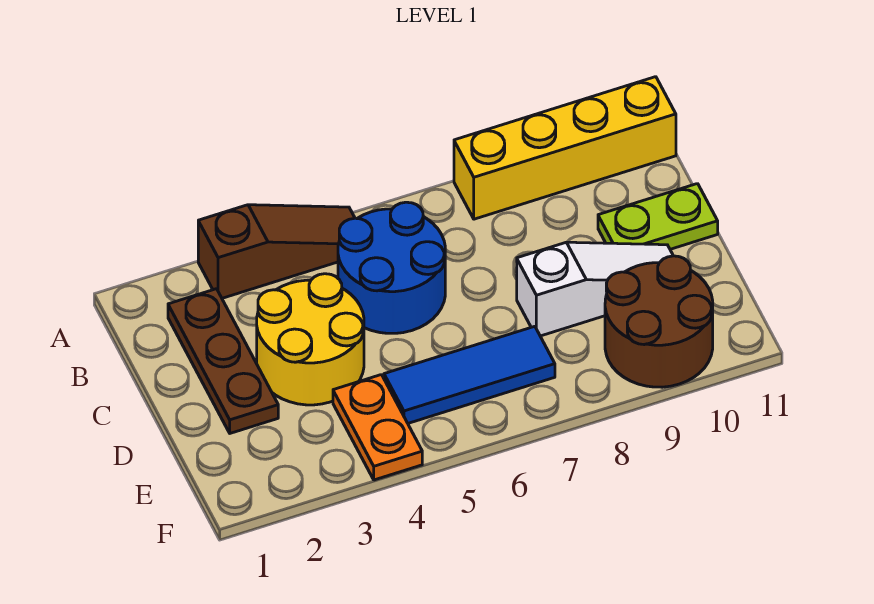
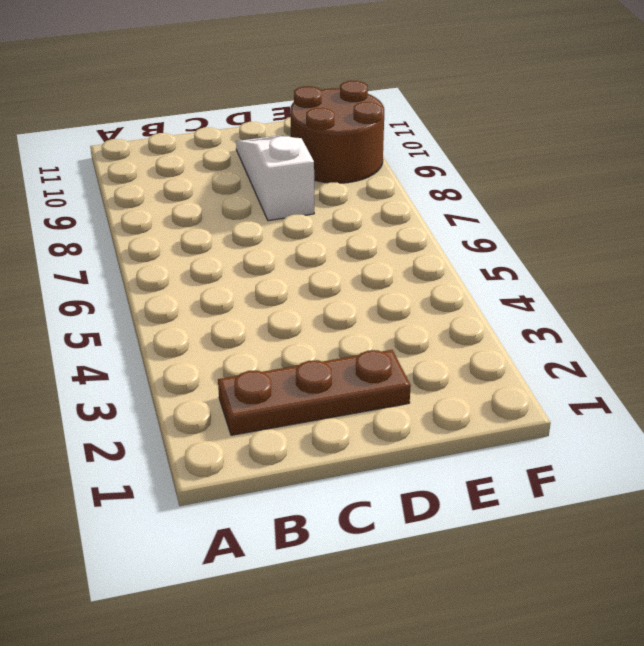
none -> brown slope A3:A5 level 1 top 3
none -> yellow brick A8:A11 level 1

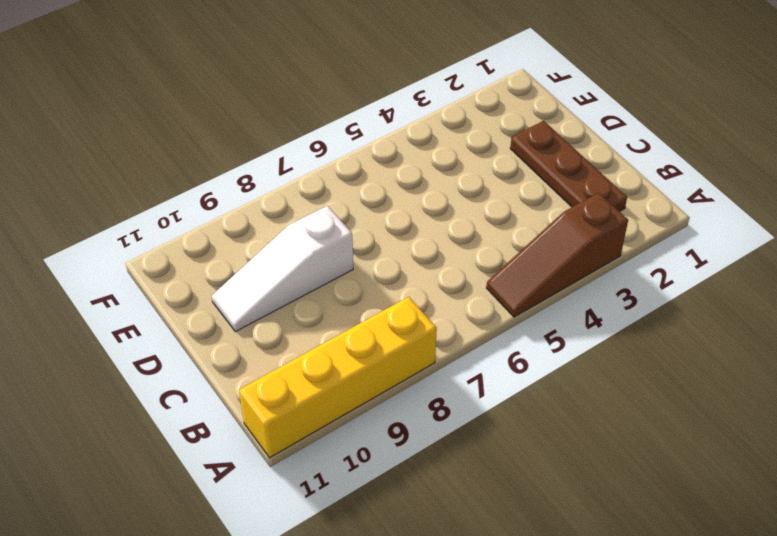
none -> blue round brick B5:C6 level 1
none -> yellow round brick C3:D4 level 1

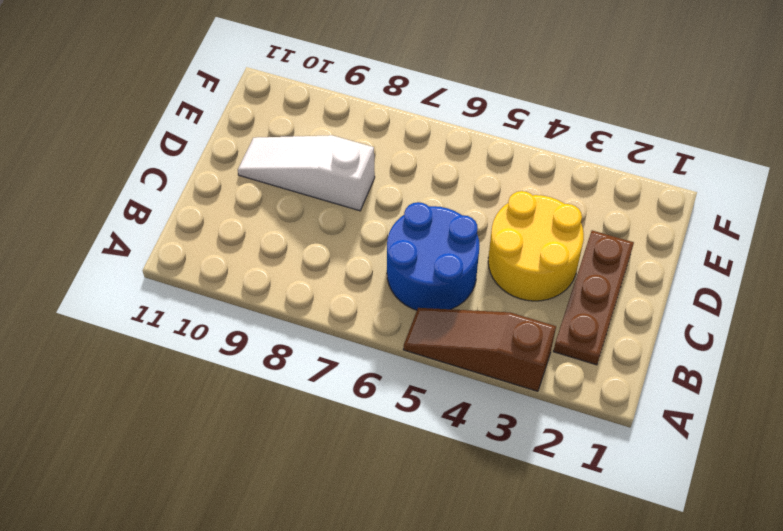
none -> yellow brick A8:A11 level 1
none -> lime plate C10:C11 level 1

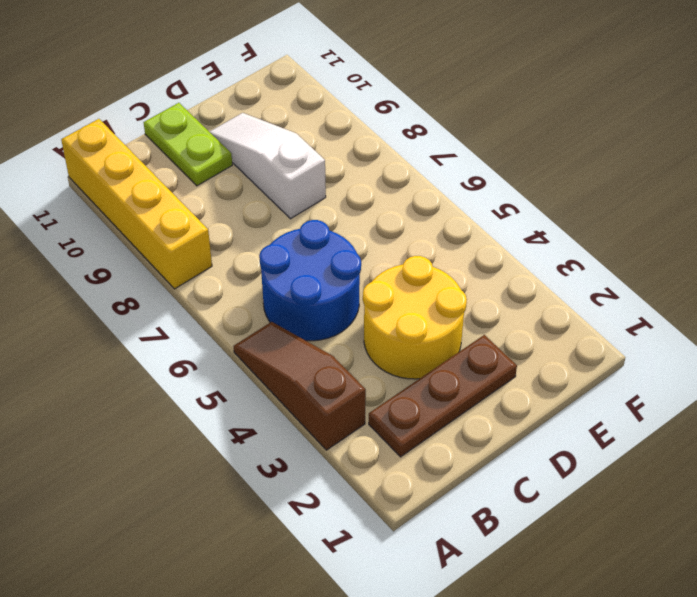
none -> orange plate E4:F4 level 1
none -> blue tile E5:E7 level 1

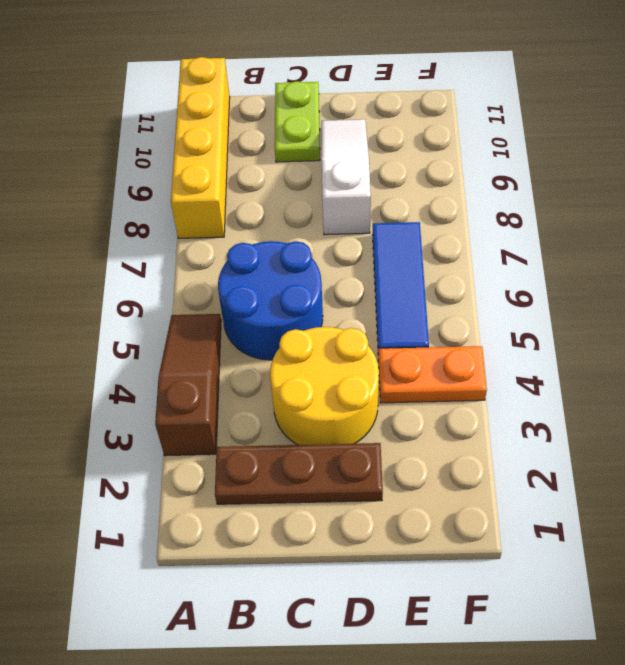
none -> brown round brick E9:F10 level 1

